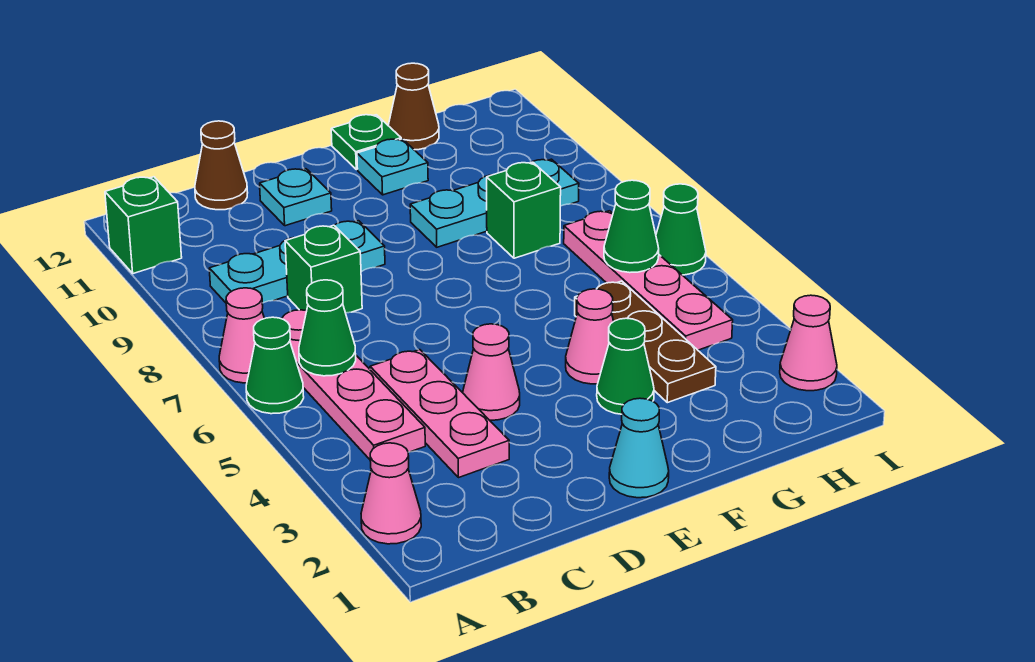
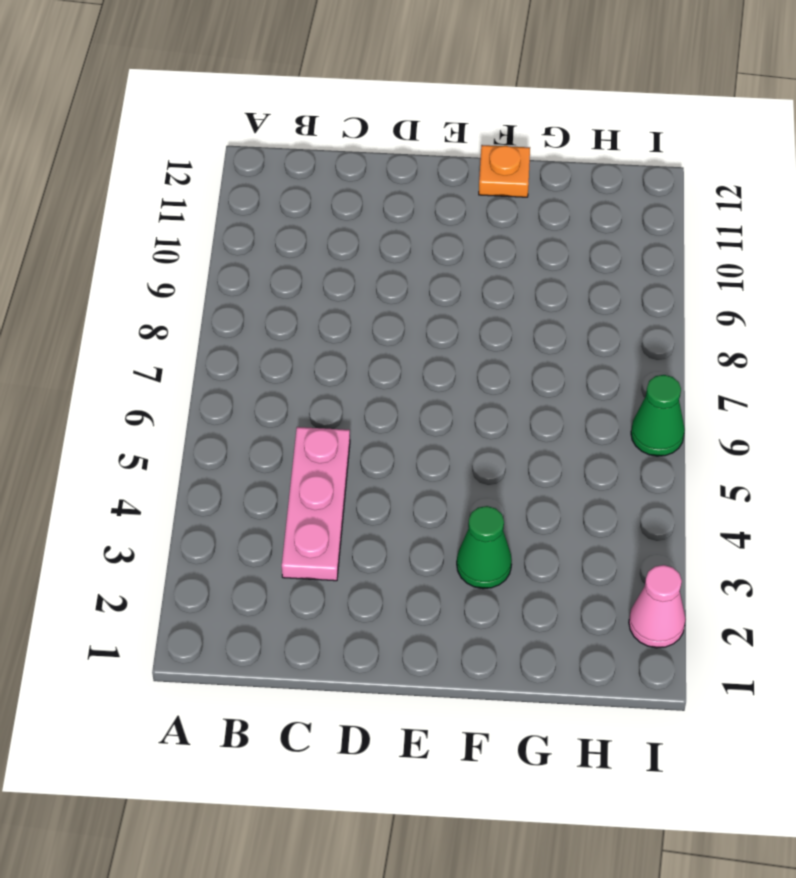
orange plate F12 level 1 -> green plate F12 level 1
none -> pink cone A2 level 1
none -> green cone A6 level 1
none -> pink cone A7 level 1

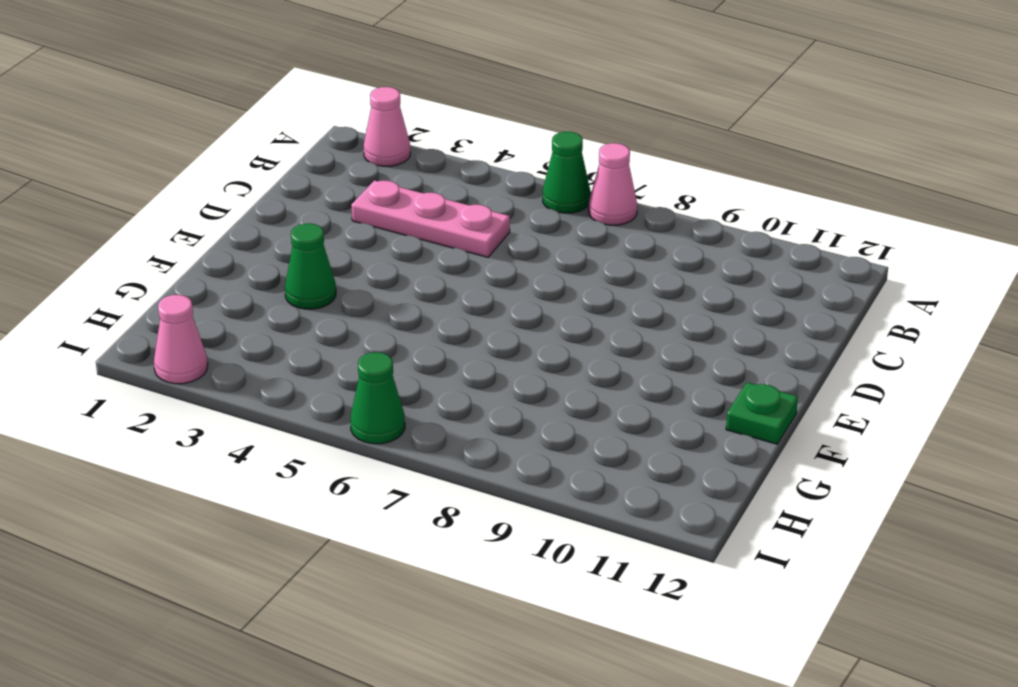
none -> green brick A11 level 1
none -> pink plate B4:B7 level 1
none -> cyan plate B9:D9 level 1

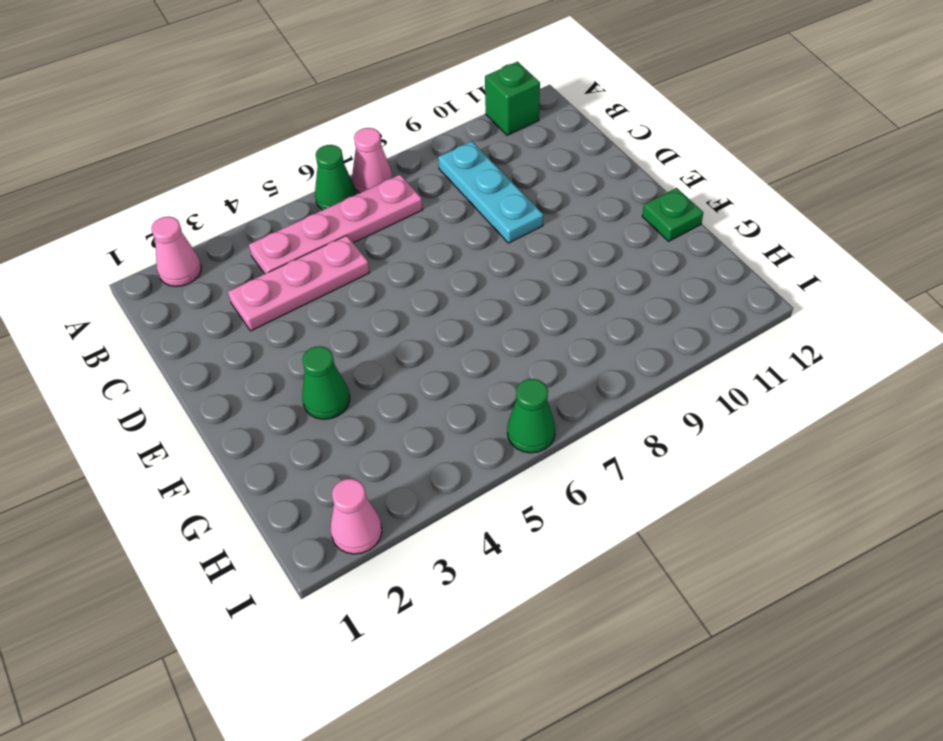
none -> green brick C8 level 1
none -> brown cone C12 level 1
none -> pink cone D4 level 1

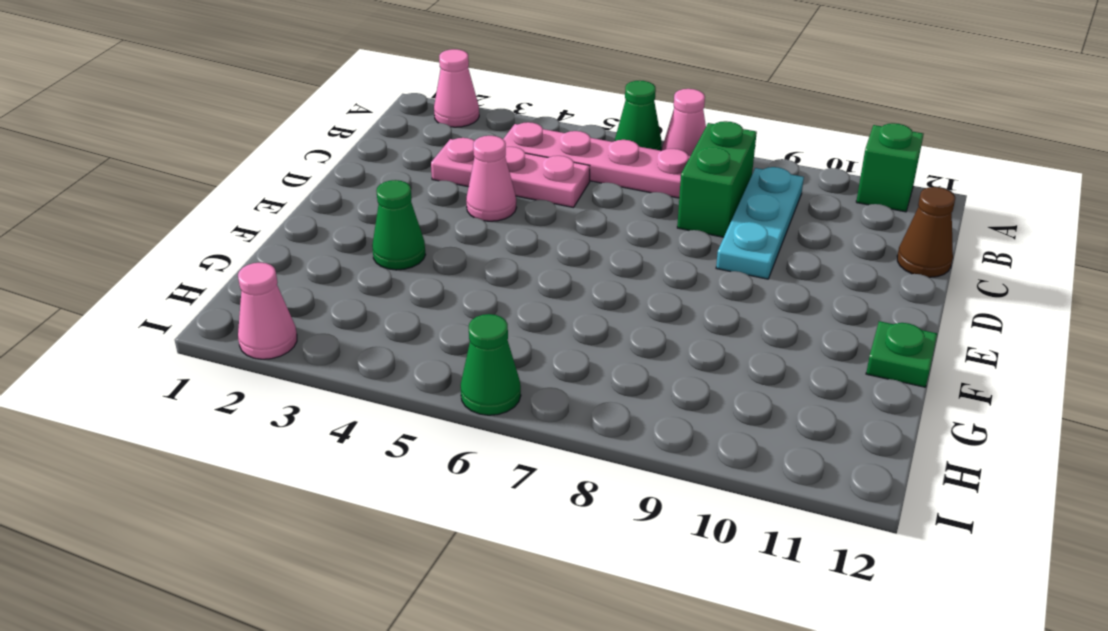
green brick B8:C8 level 1 -> green brick C8 level 1
none -> cyan plate D11 level 1
none -> cyan cone E1 level 1
none -> pink cone F4 level 1

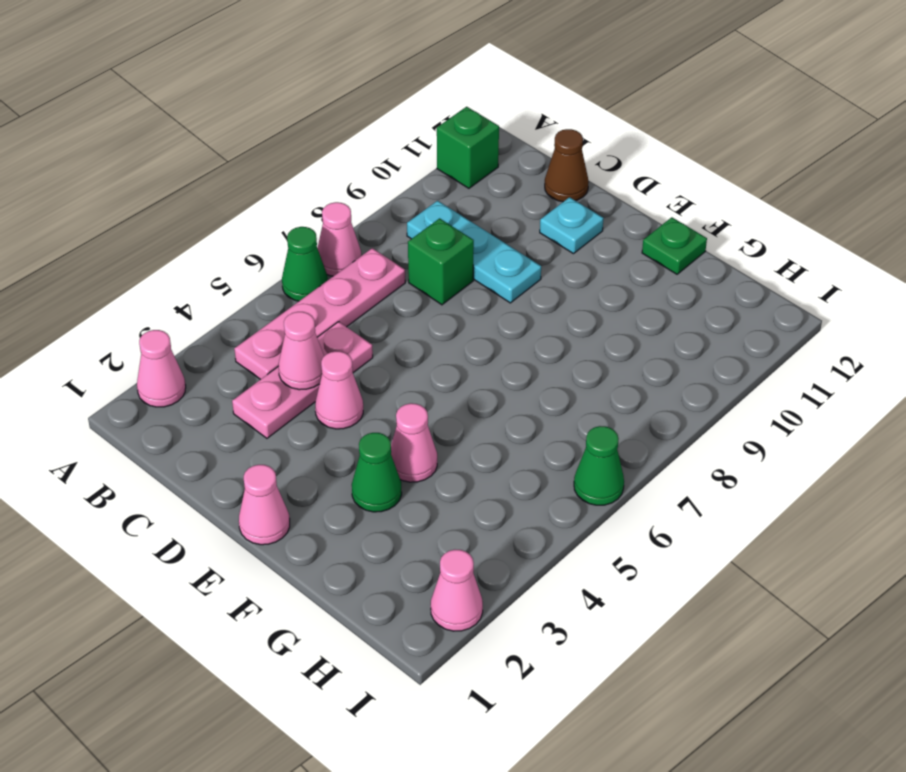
pink cone C4 level 2 -> none
pink cone E1 level 1 -> cyan cone E1 level 1
none -> cyan plate F9:H9 level 1
none -> cyan plate F11 level 1
none -> brown plate G3:G5 level 1

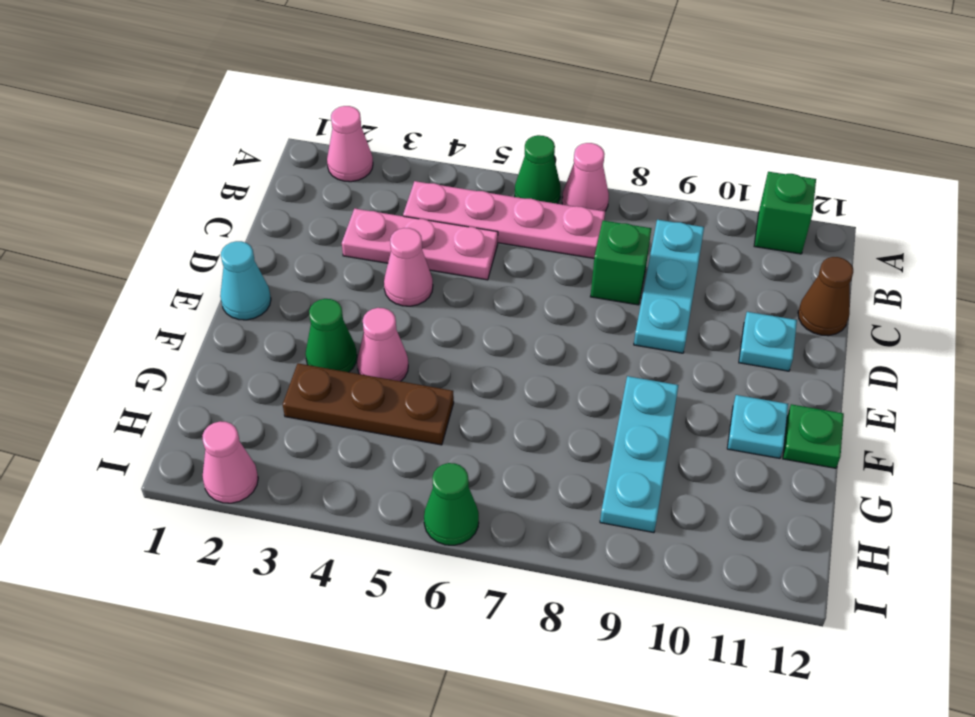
none -> green brick G8 level 1
none -> brown cone G12 level 1
none -> pink plate H4:H7 level 1

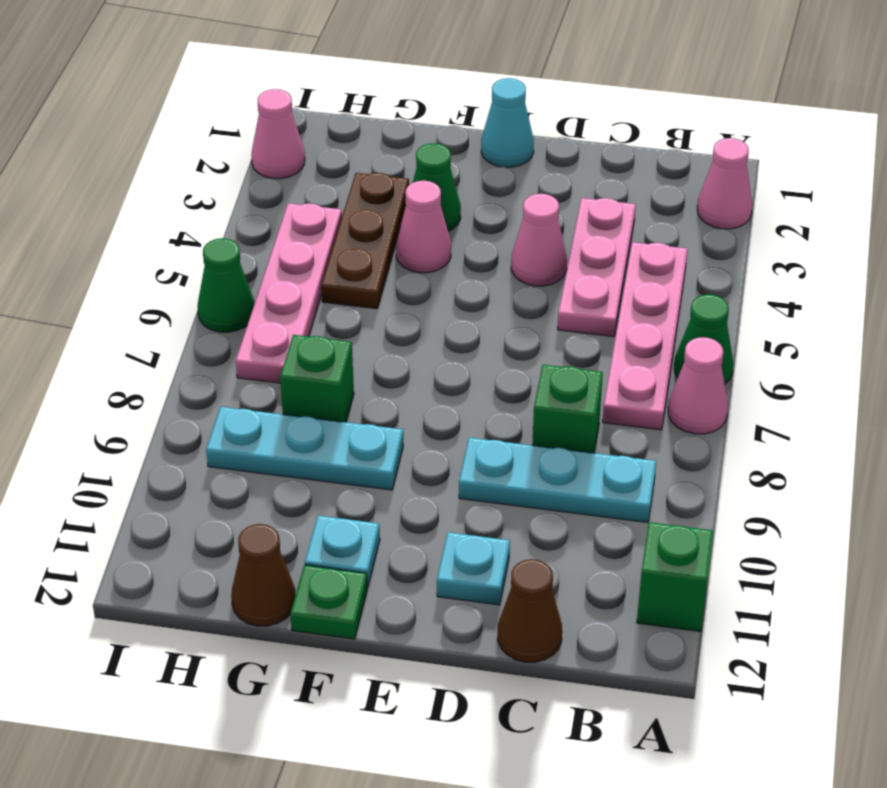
none -> green cone B6 level 2
none -> green cone H6 level 2

